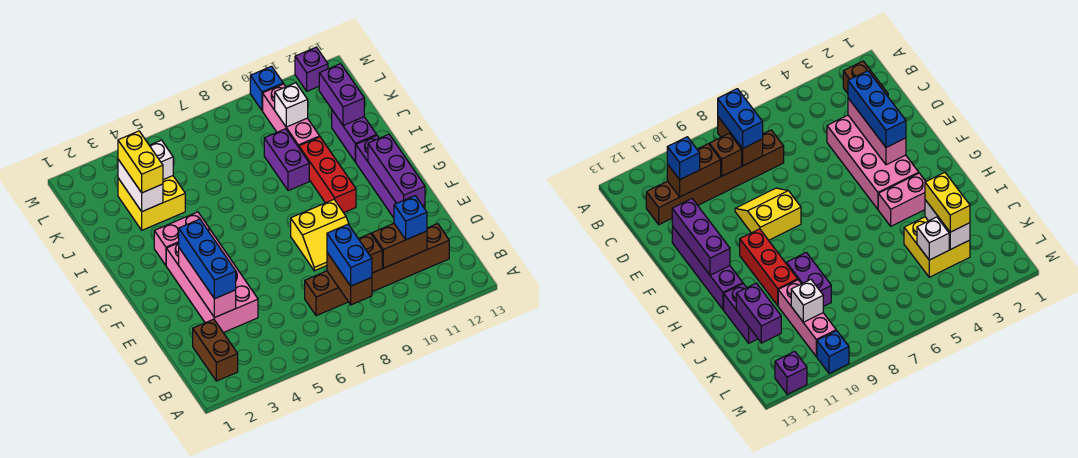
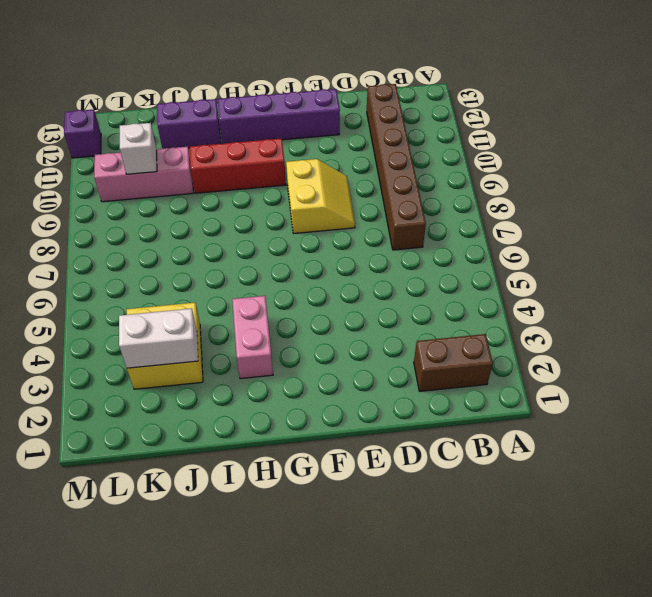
none -> pink brick D3:G4 level 1
none -> purple brick I9:J9 level 1
none -> blue brick M10 level 1

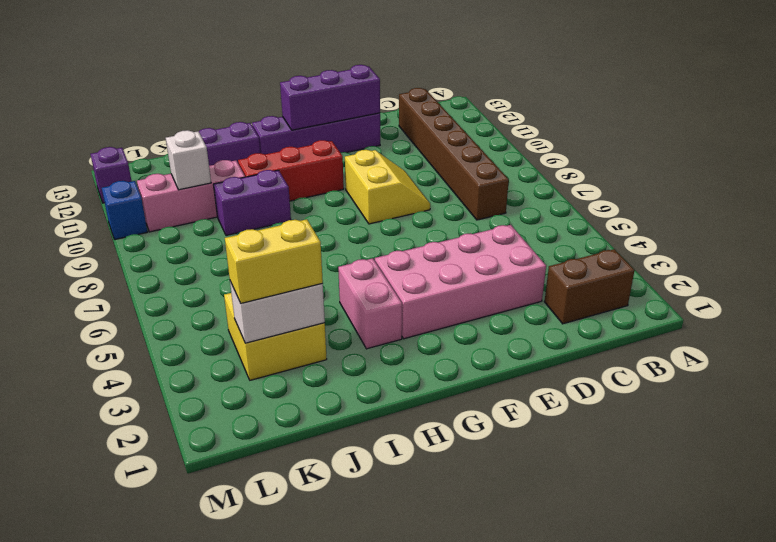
none -> brown brick B8:C8 level 2
none -> brown brick C9 level 2
none -> brown brick C10:C11 level 2

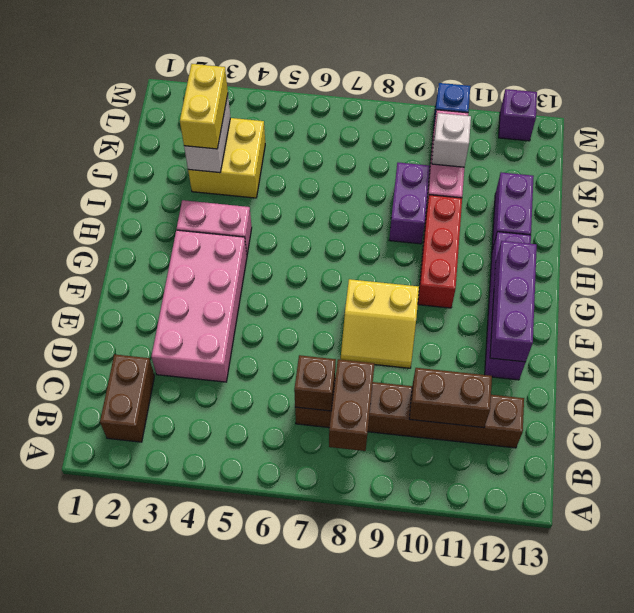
brown brick C7 level 2 -> brown brick C9 level 2
none -> pink brick D3:F3 level 2
none -> purple brick J12:K12 level 2
none -> white brick K4 level 2

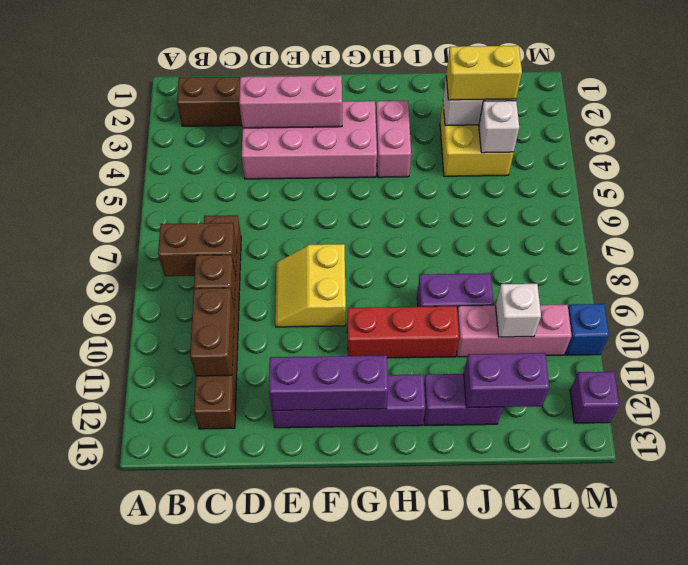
none -> blue brick B8:C8 level 3
none -> blue brick C11 level 3
none -> blue brick D3:F3 level 3

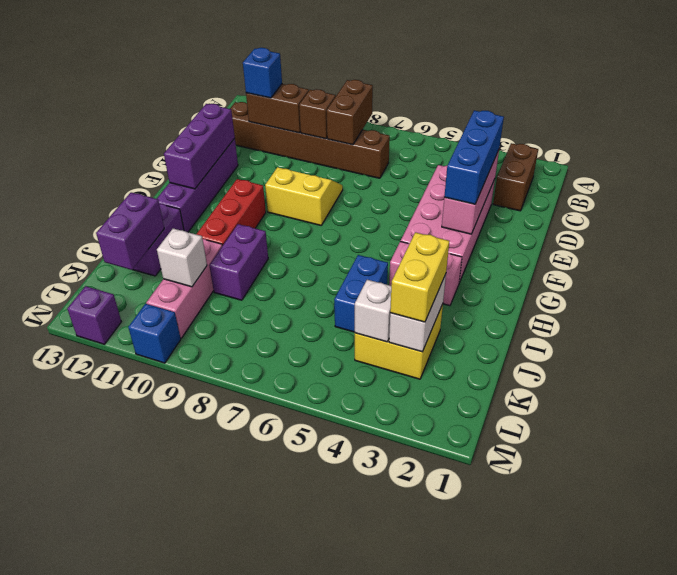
blue brick I5:J5 level 1 -> blue brick B8:C8 level 3

